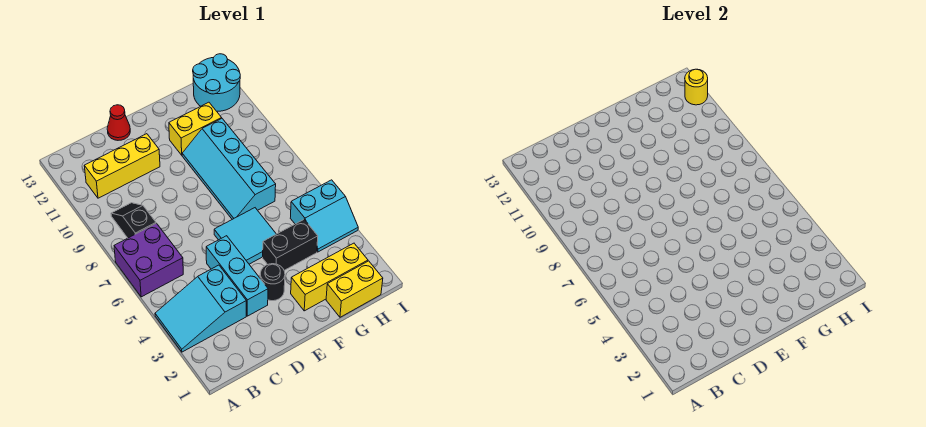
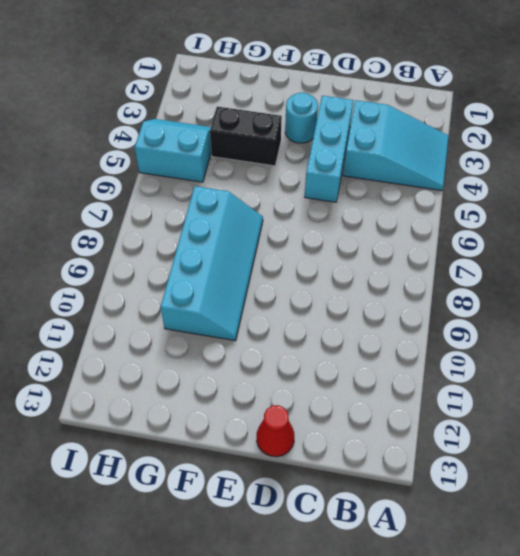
cyan round brick E3 level 1 -> black round brick E3 level 1
none -> purple brick A6:B7 level 1
none -> black slope B8:B9 level 1 top 8
none -> yellow brick B11:D11 level 1

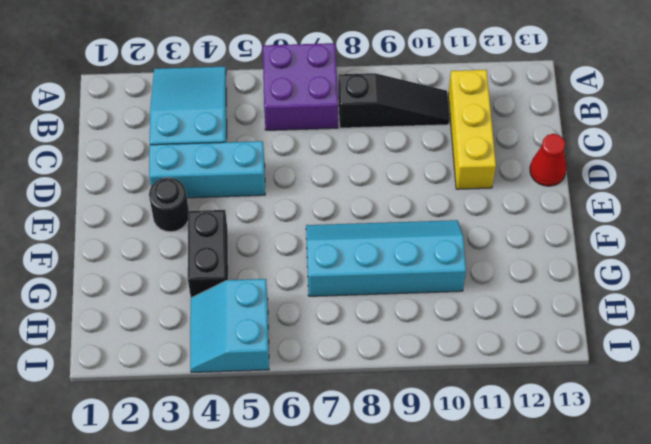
black slope B8:B10 level 1 top 8 -> black slope B8:B9 level 1 top 8
none -> cyan tile E5:F6 level 1
none -> yellow brick F2:H2 level 1
none -> yellow brick F11:G11 level 1

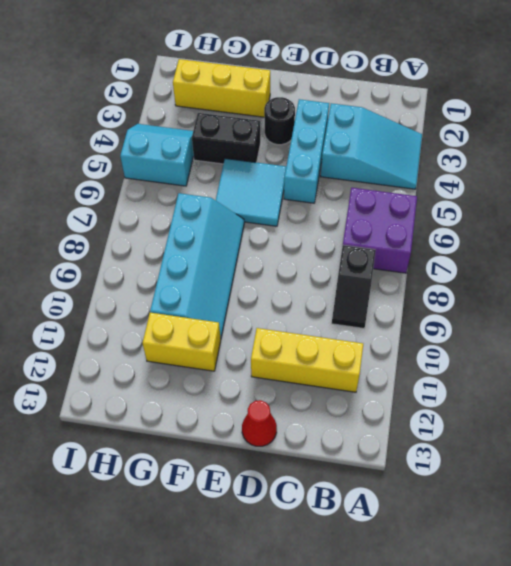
none -> yellow brick G1:H1 level 1
none -> cyan round brick H12:I13 level 1
none -> yellow round brick I12 level 2

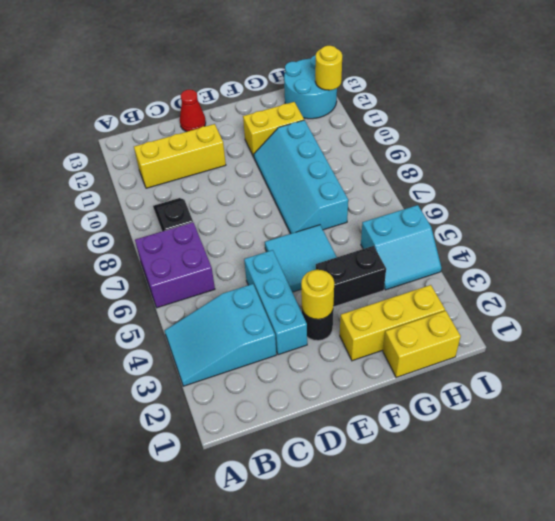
yellow round brick E3 level 2 -> none

